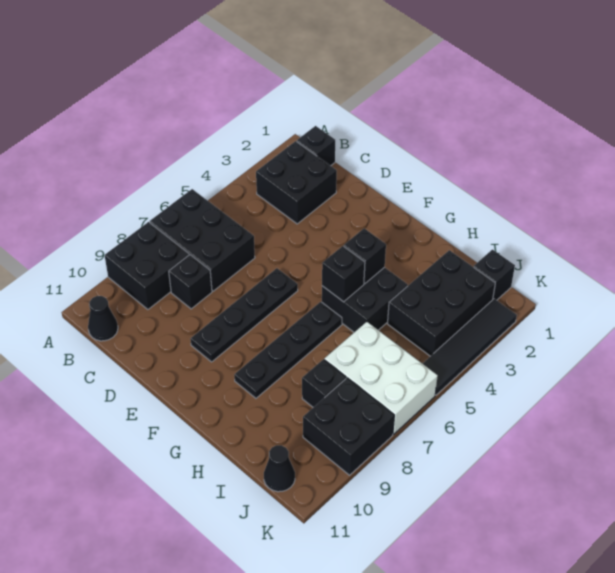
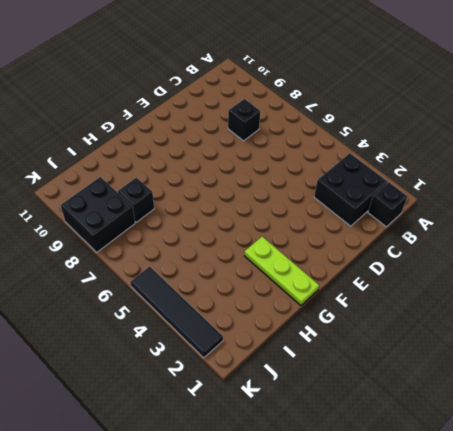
lime plate G1:G3 level 1 -> none
none -> black brick A6:C7 level 1
none -> black brick A8:B9 level 1
none -> black cone B11 level 1

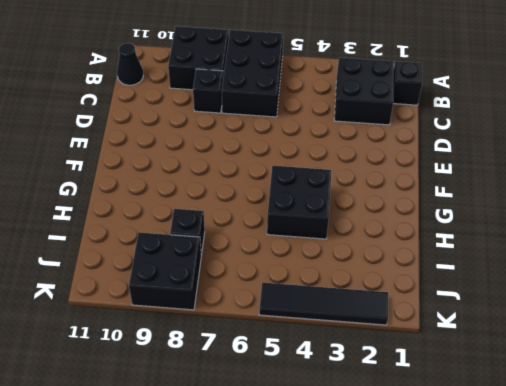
none -> black plate E6:E9 level 1
none -> black plate G6:G9 level 1
none -> black brick I2:J4 level 1

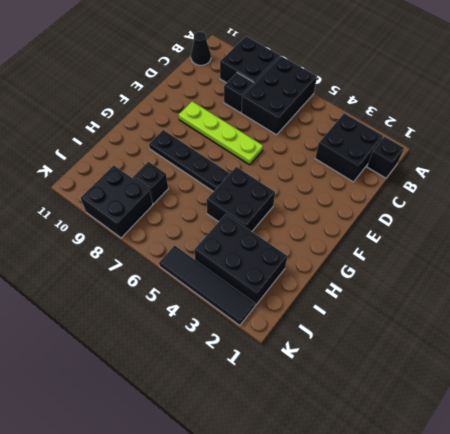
lime plate E6:E9 level 1 -> black plate E6:E9 level 1
none -> white brick I6:K7 level 1
none -> black brick J1 level 1
none -> black cone J11 level 1

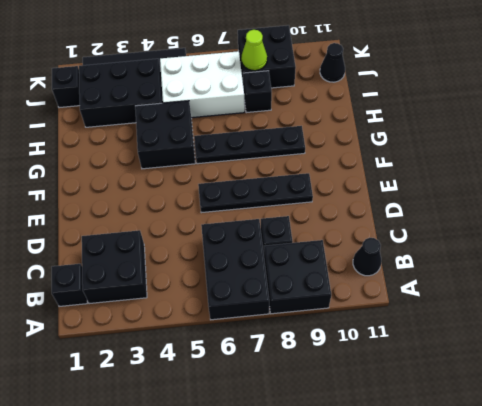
white brick I5:J7 level 1 -> white brick I6:K7 level 1
lime cone J8 level 2 -> none
none -> black brick G4 level 2
none -> black brick G5 level 2

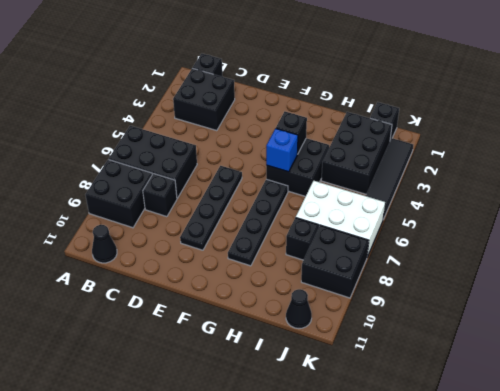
blue brick G5 level 2 -> black brick G5 level 2

